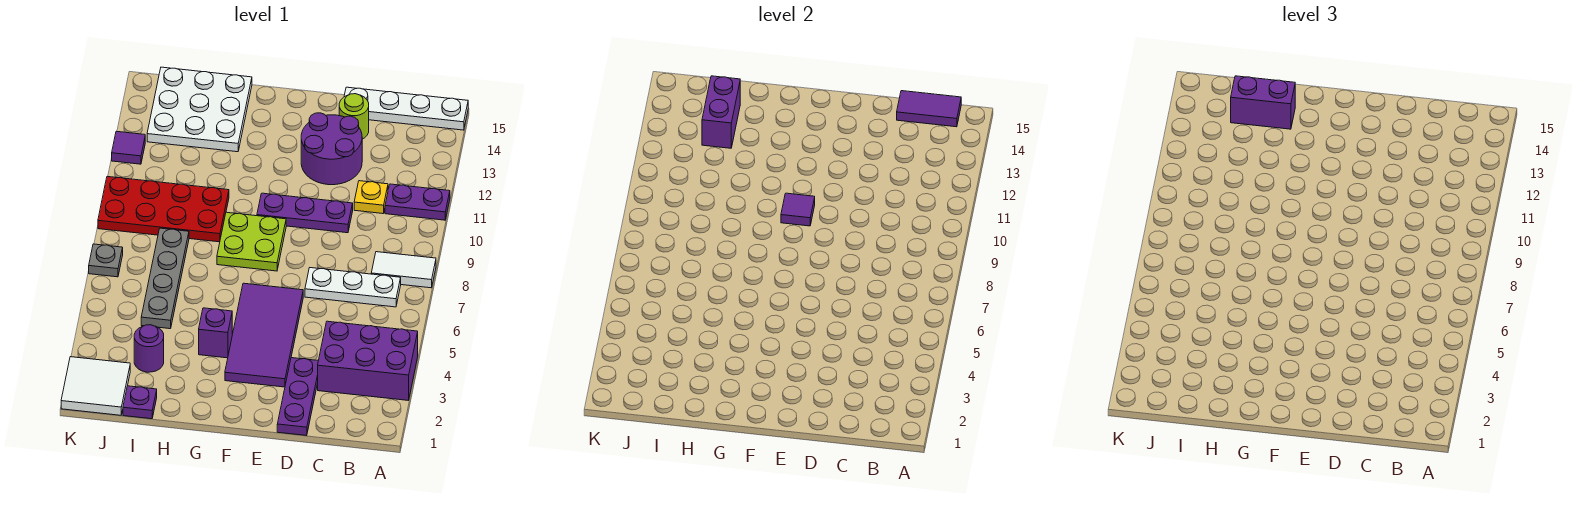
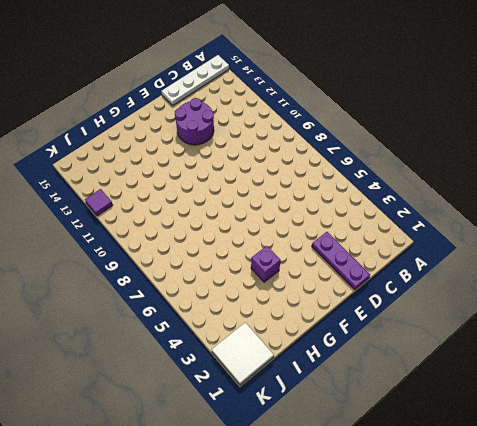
none -> purple brick A3:C4 level 1
none -> white tile A8:B8 level 1
none -> purple plate A11:B11 level 1

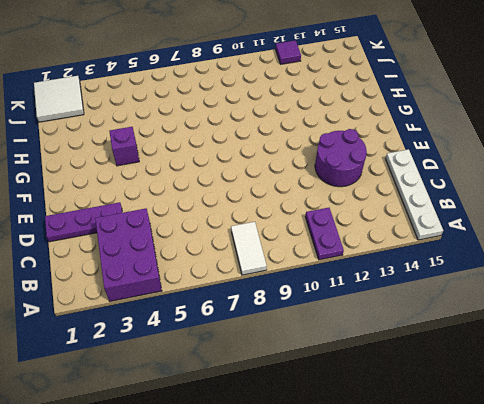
none -> white plate B7:D7 level 1
none -> yellow plate C11 level 1
none -> purple plate D10:F10 level 1

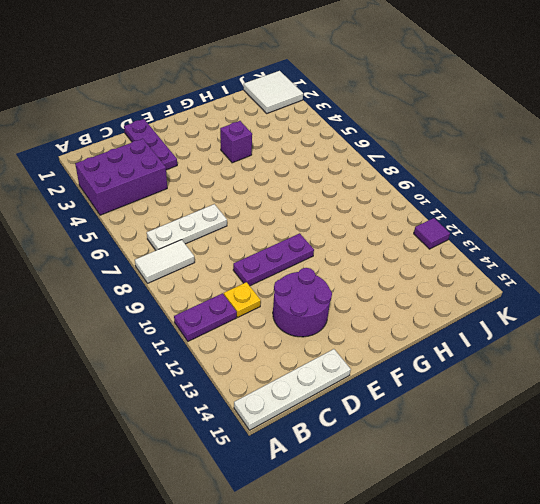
none -> lime round brick D14 level 1
none -> purple tile E3:F6 level 1
none -> lime plate F8:G9 level 1

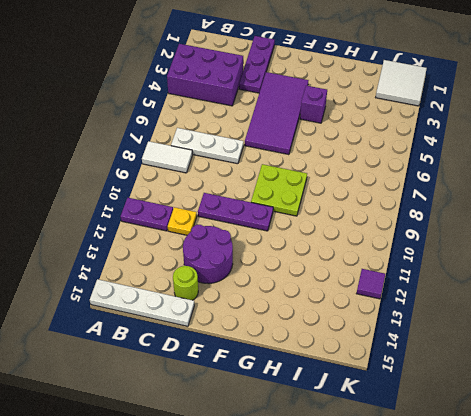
none -> red plate H9:K10 level 1
none -> white plate H13:J15 level 1
none -> purple plate I1 level 1

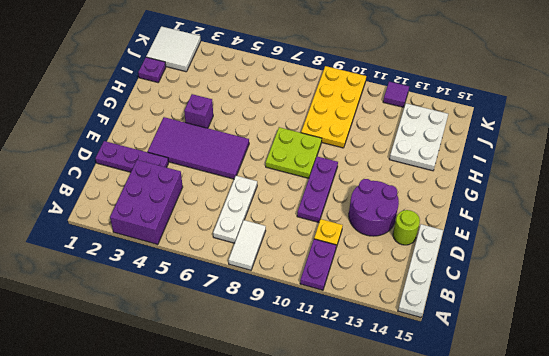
yellow plate H9:K10 level 1 -> red plate H9:K10 level 1
white plate H13:J14 level 1 -> white plate H13:J15 level 1
none -> purple round brick I3 level 1
none -> grey plate I5:I8 level 1
none -> grey plate K7 level 1

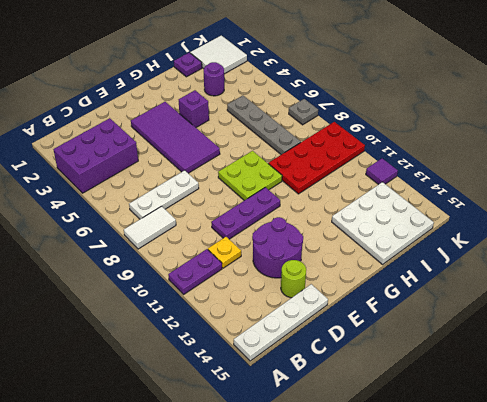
none -> purple plate D1:D3 level 1
none -> purple tile B15:C15 level 2
none -> purple tile F10 level 2

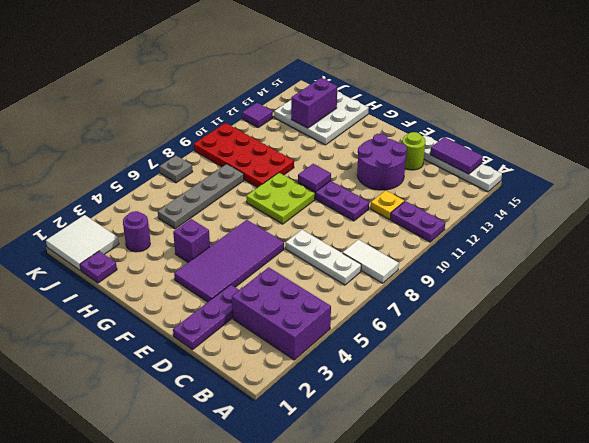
none -> purple brick H14:I14 level 3

